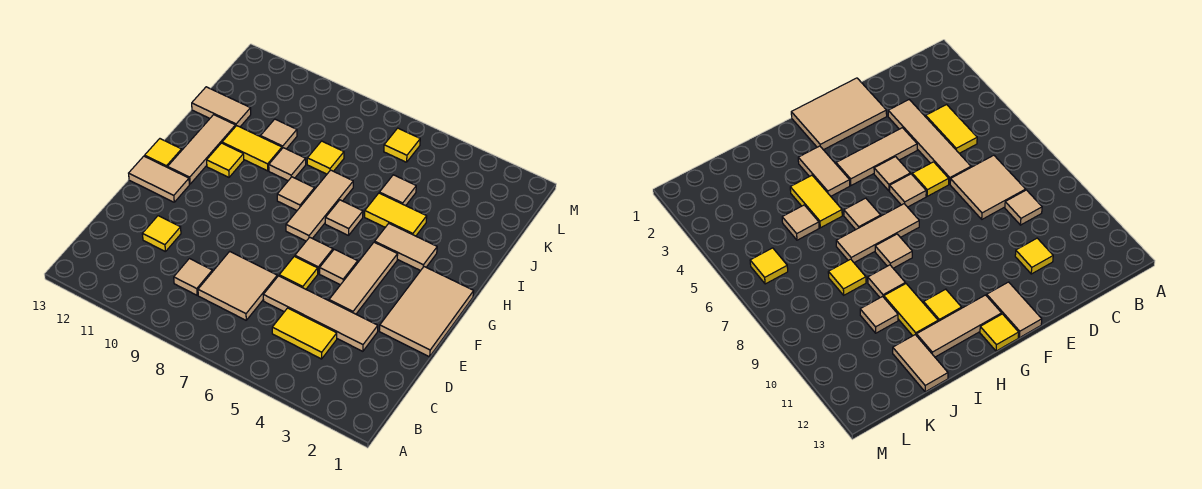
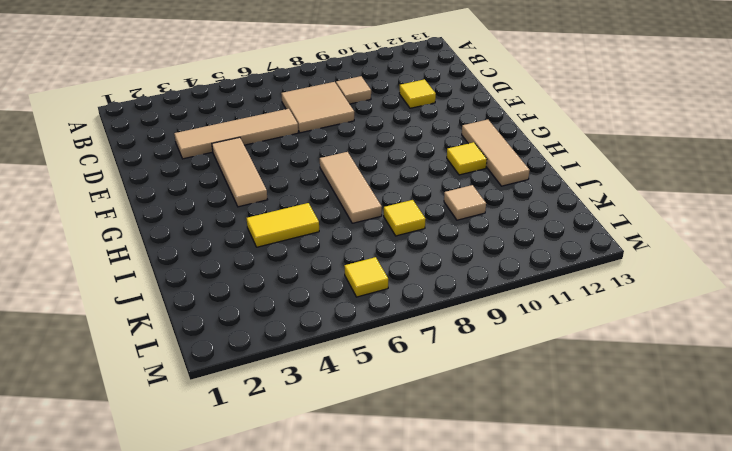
none -> yellow tile C4:C5 level 1
none -> tan tile E1:G2 level 1
none -> yellow tile E6 level 1

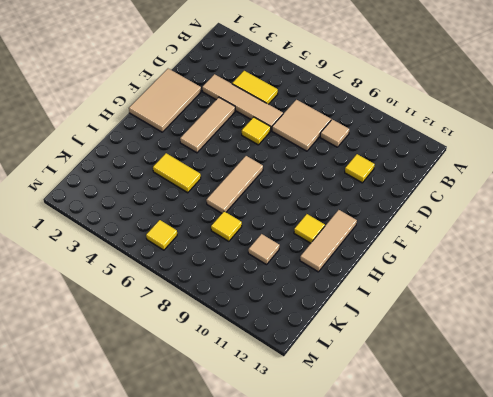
none -> tan tile F5 level 1
none -> tan tile F6 level 1
none -> tan tile F12:F13 level 1

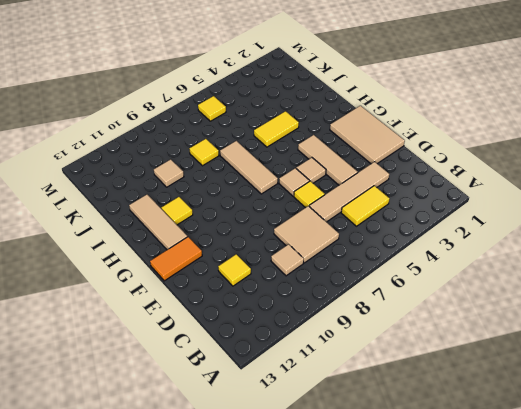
orange tile F12:F13 level 1 -> tan tile F12:F13 level 1
none -> yellow tile G13 level 1
none -> tan tile H3:H4 level 1
none -> tan tile H6 level 1

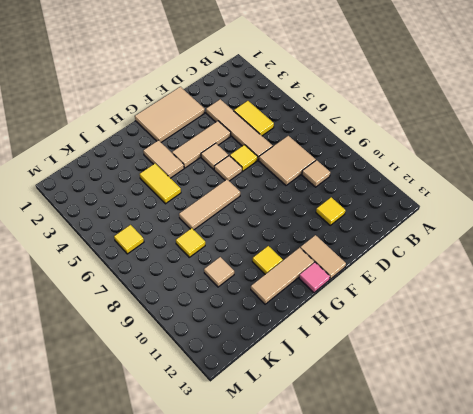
pink tile G13 level 1 -> yellow tile G13 level 1
none -> tan tile H6 level 1
none -> tan tile H8 level 1
none -> tan tile I9 level 1

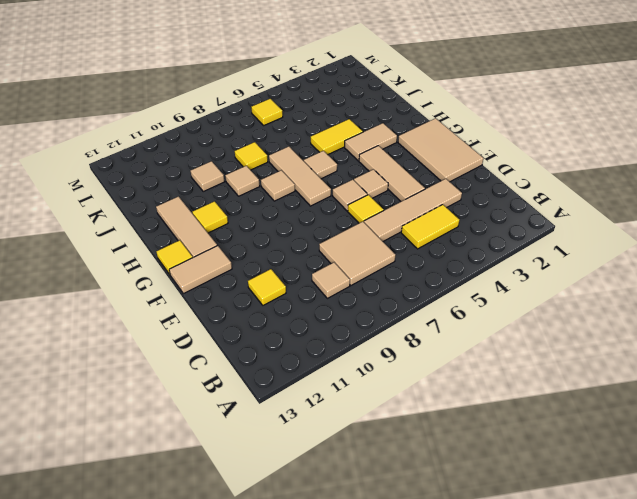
none -> yellow tile I10:I11 level 1
none -> tan tile J5 level 1
none -> tan tile J12:J13 level 1

